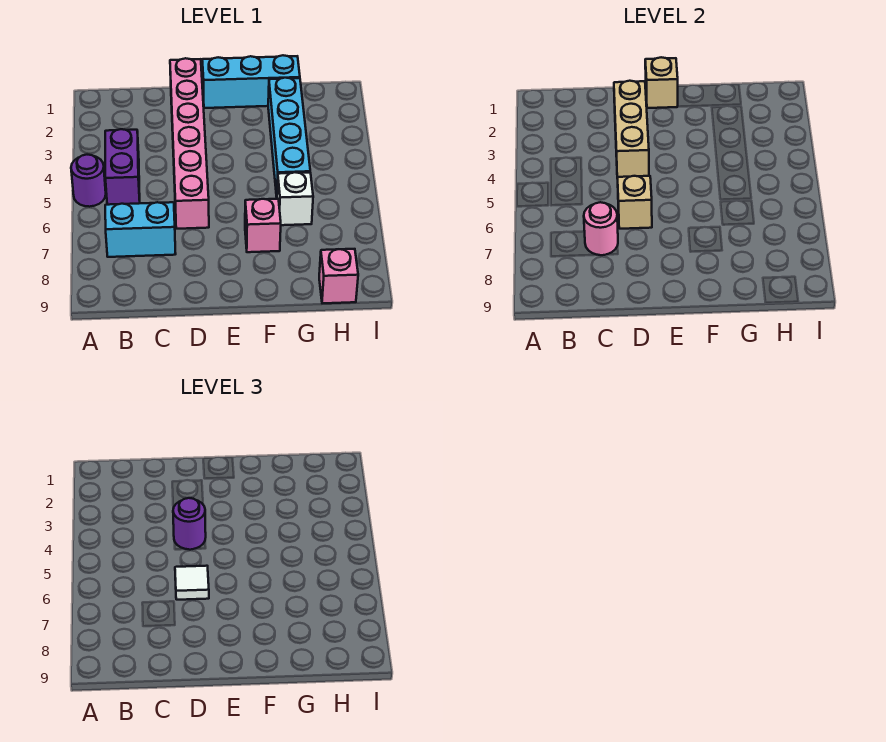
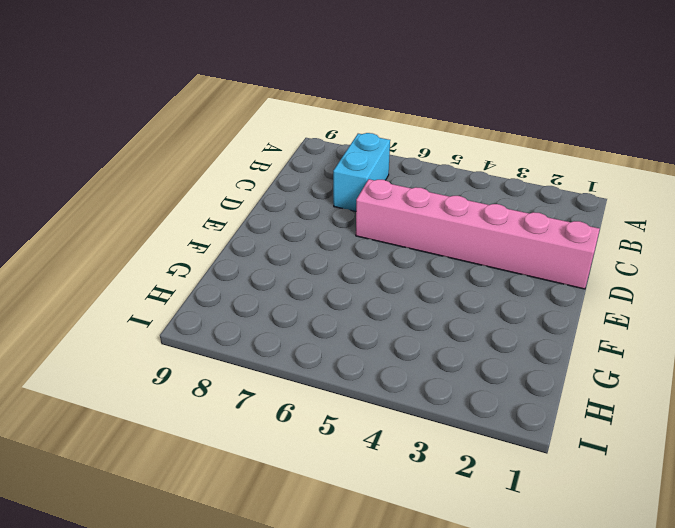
none -> purple round brick A5 level 1
none -> purple brick B4:B5 level 1
none -> cyan brick E1:G1 level 1

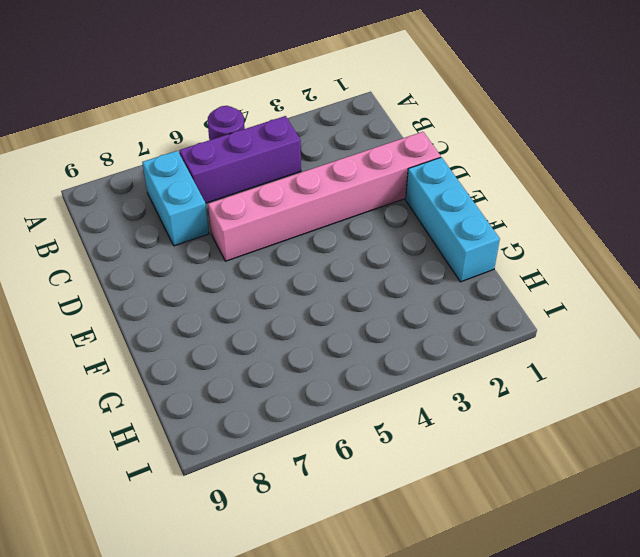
purple brick B4:B6 level 1 -> purple brick B4:B5 level 1
none -> pink brick F7 level 1
none -> cyan brick G2:G5 level 1
none -> white brick G6 level 1

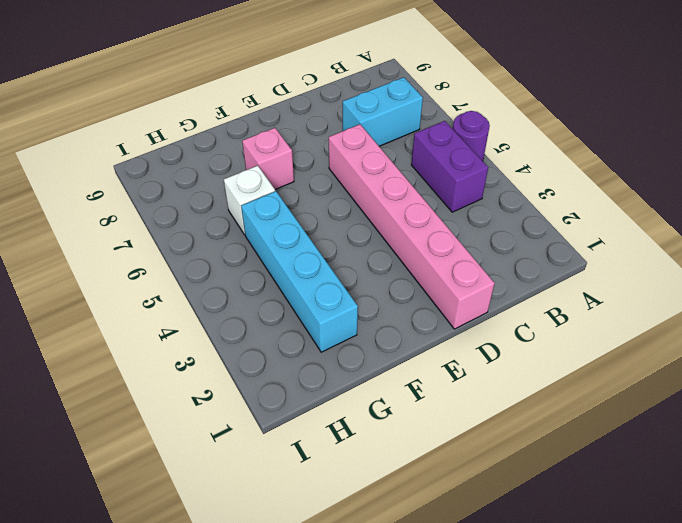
none -> cyan brick E1:G1 level 1
none -> pink brick H9 level 1
none -> pink round brick C7 level 2

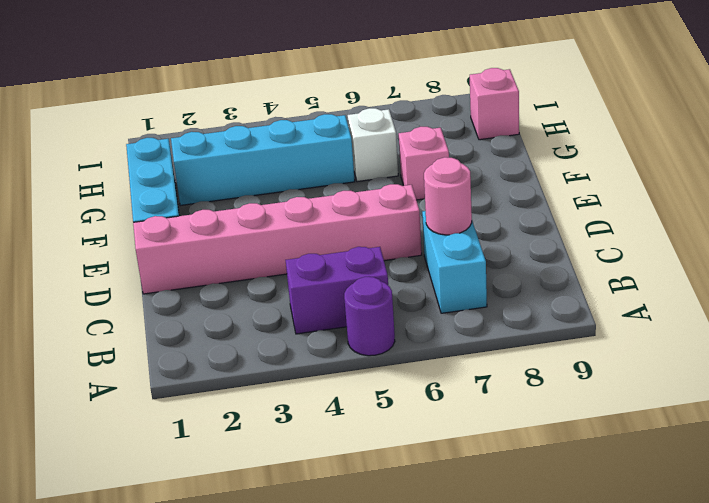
none -> tan brick D2:D4 level 2
none -> tan brick D6 level 2
none -> tan brick E1 level 2

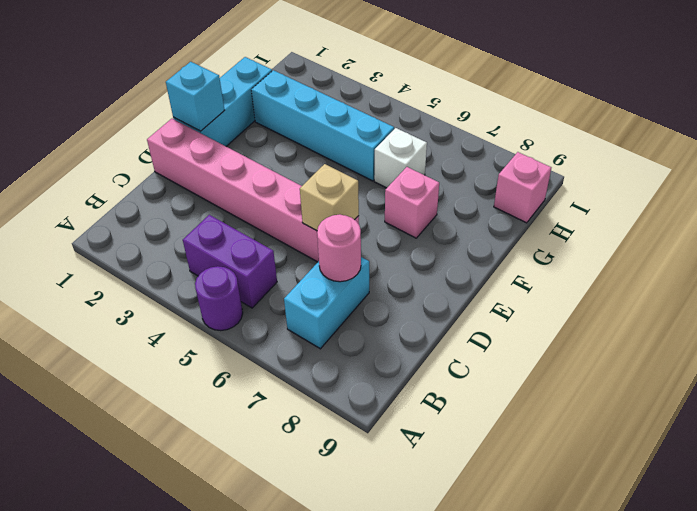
cyan brick E1 level 2 -> tan brick E1 level 2
none -> tan brick D2:D4 level 2
none -> purple round brick D4 level 3
none -> white tile D6 level 3

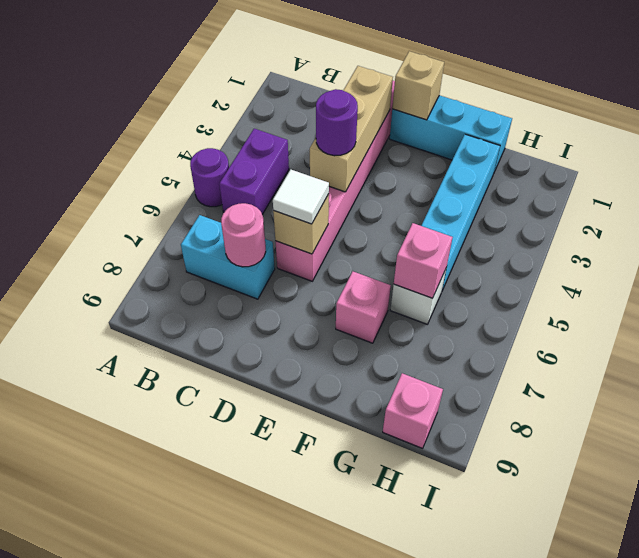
pink brick G6 level 2 -> none

